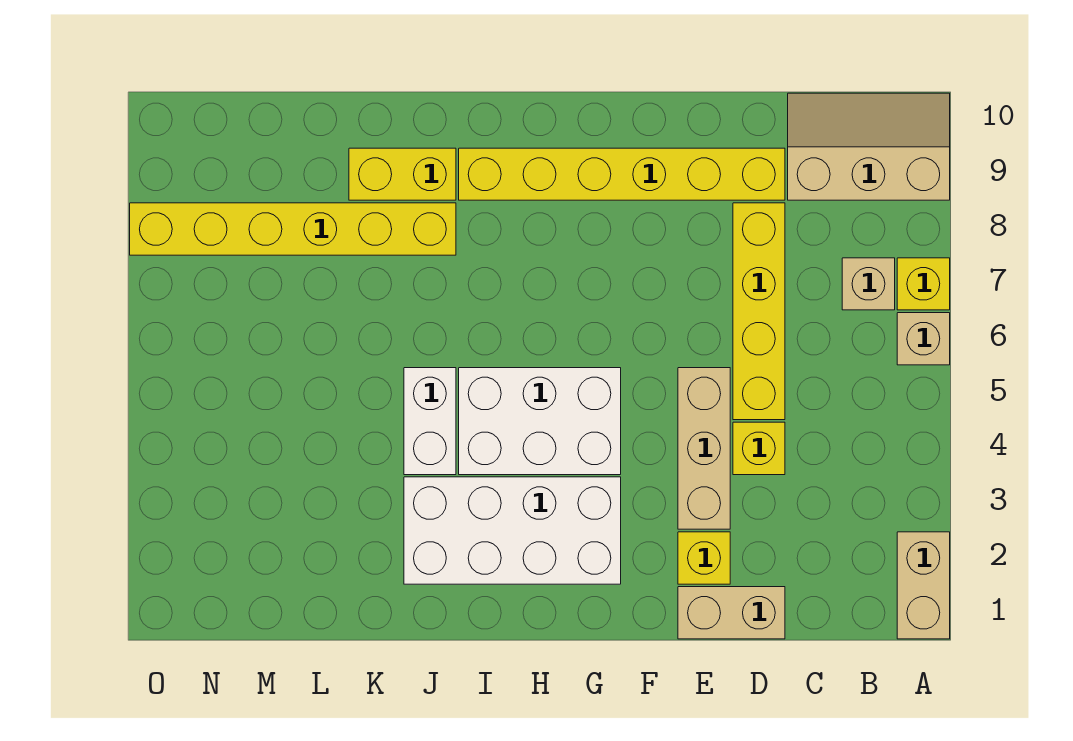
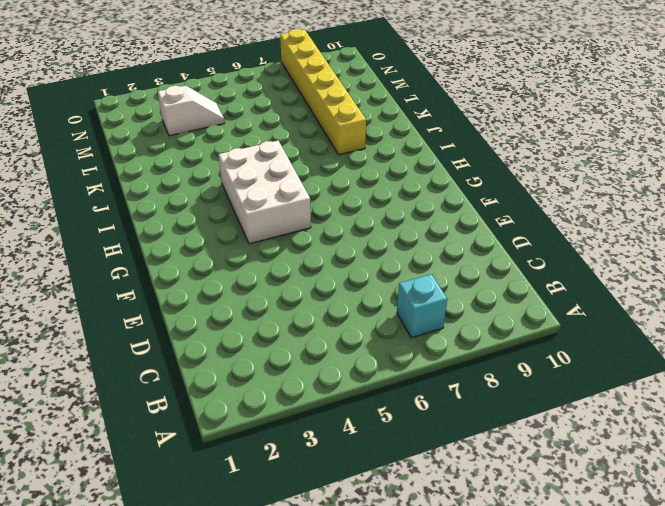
cyan brick B7 level 1 -> tan brick B7 level 1
white slope M3:M4 level 1 top 3 -> none
none -> tan brick A1:A2 level 1
none -> tan brick A6 level 1
none -> yellow brick A7 level 1

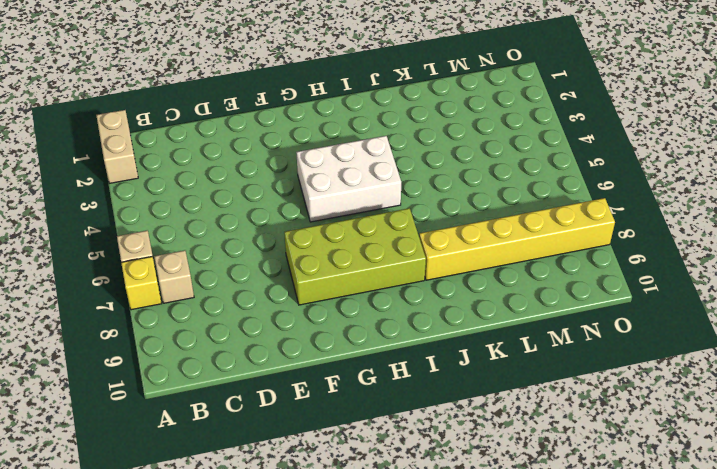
lime brick F7:I8 level 1 -> none
none -> tan slope A9:C10 level 1 top 9
none -> tan brick D1:E1 level 1
none -> yellow brick D4 level 1

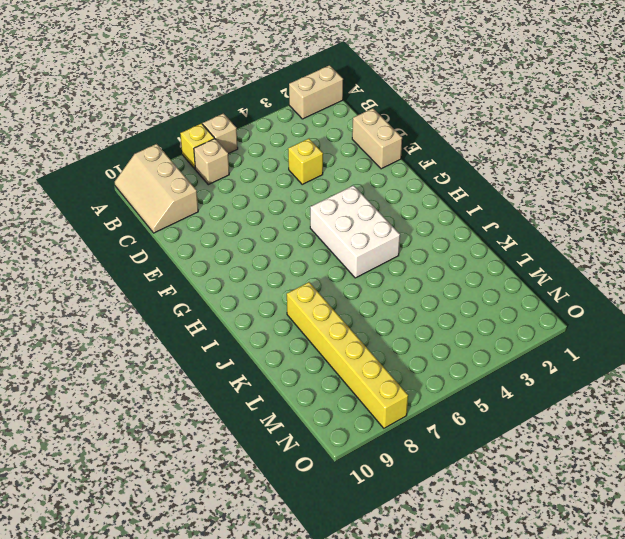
none -> yellow brick D5:D8 level 1
none -> yellow brick D9:I9 level 1
none -> yellow brick E2 level 1

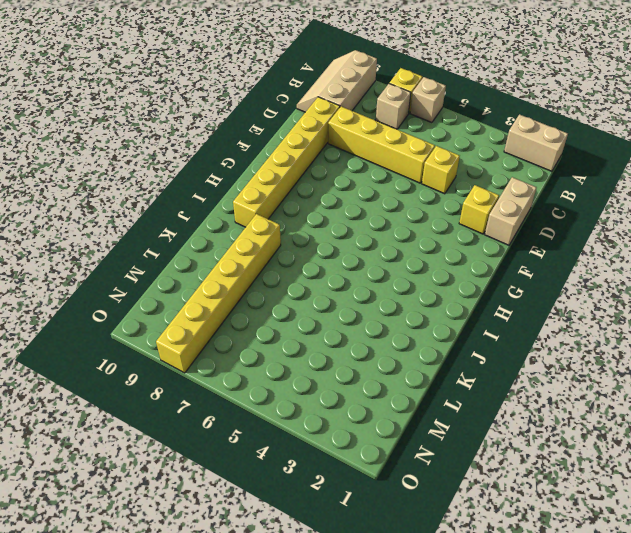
none -> tan brick E3:E5 level 1
none -> white brick G2:J3 level 1
none -> white brick G4:I5 level 1

